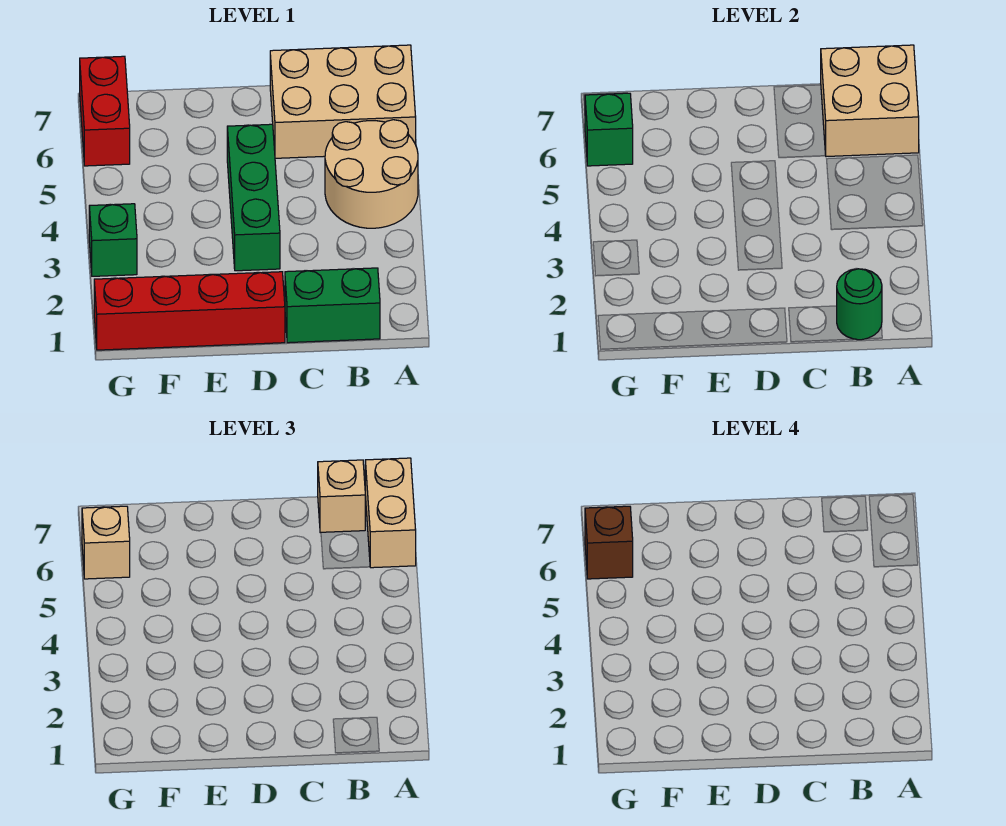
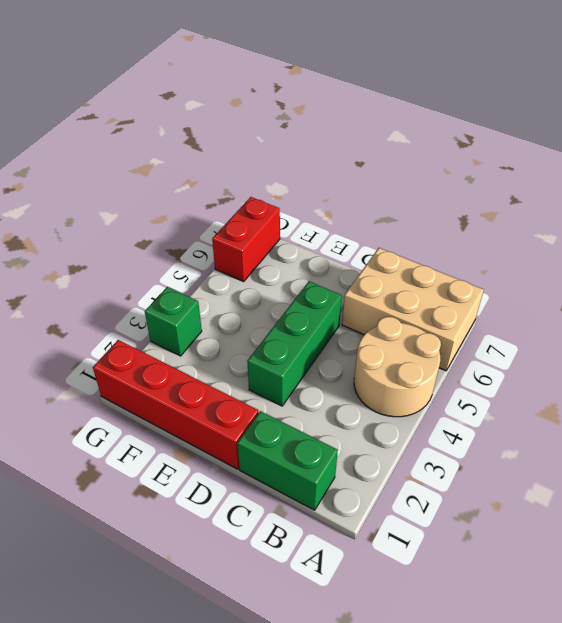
none -> tan brick A6:B7 level 2
none -> green round brick B1 level 2
none -> green brick G6 level 2

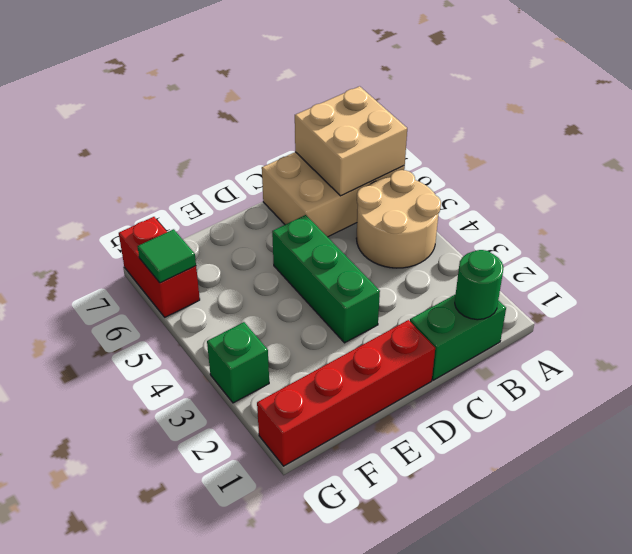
green tile G6 level 2 -> green brick G6 level 2
none -> tan brick A6:A7 level 3
none -> tan brick B7 level 3
none -> tan brick G6 level 3

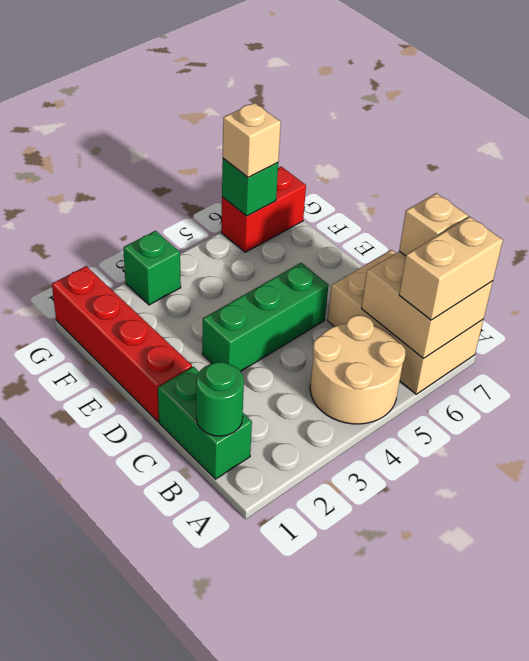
none -> brown brick G6 level 4

